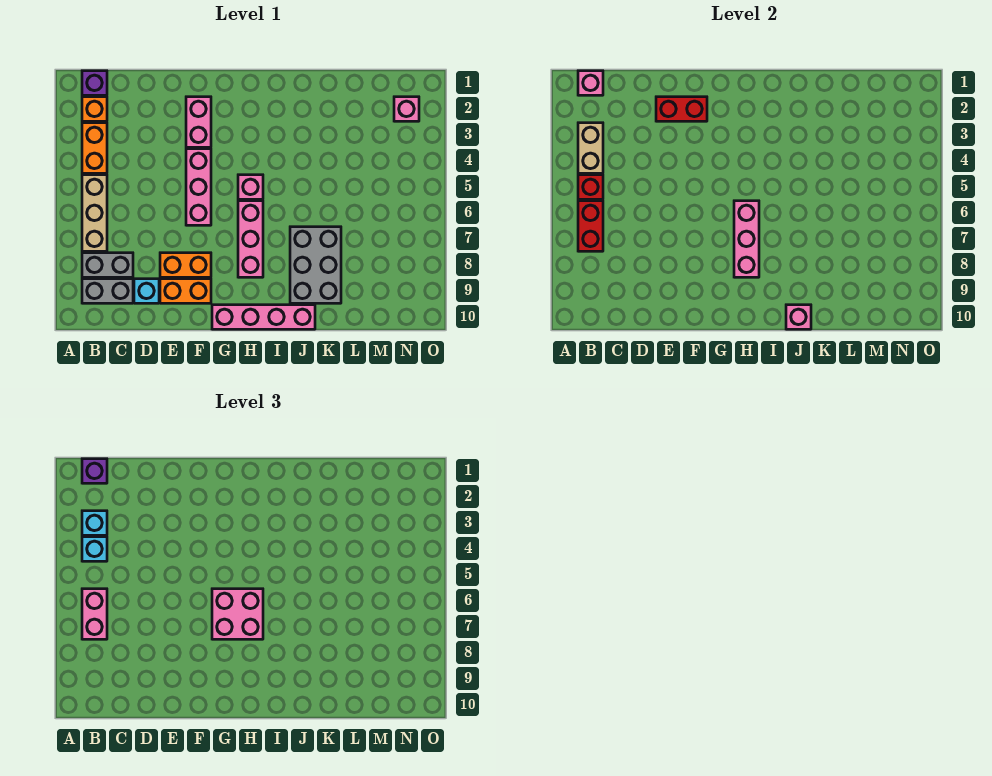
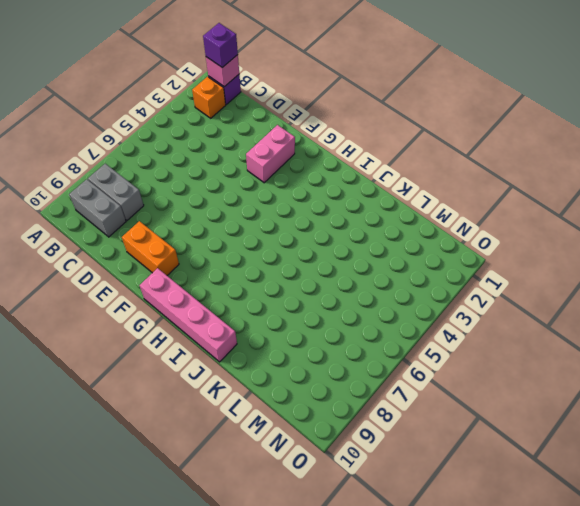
none -> orange brick B3:B4 level 1
none -> tan brick B5:B7 level 1
none -> cyan brick D9 level 1

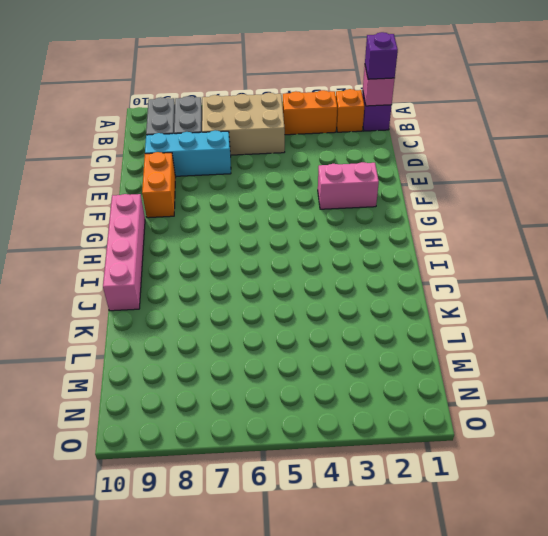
tan brick B5:C7 level 1 -> tan brick B5:B7 level 1
cyan brick D7:D9 level 1 -> cyan brick D9 level 1
none -> orange brick E8:F8 level 1
none -> pink brick F4:F6 level 1
none -> pink brick H5 level 1

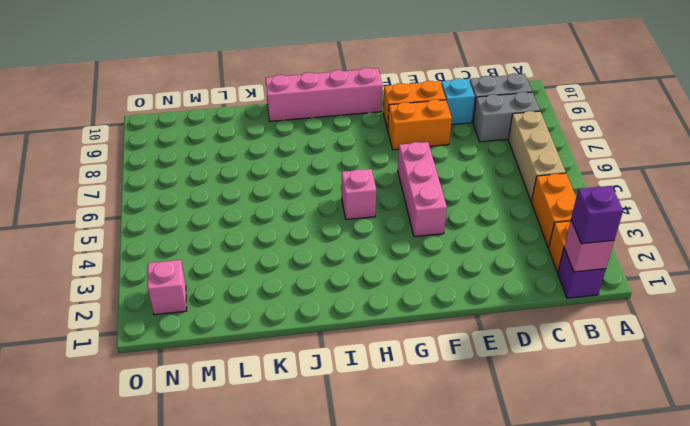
none -> pink brick F2:F3 level 1
none -> pink brick H6:H8 level 1
none -> grey brick J7:K9 level 1

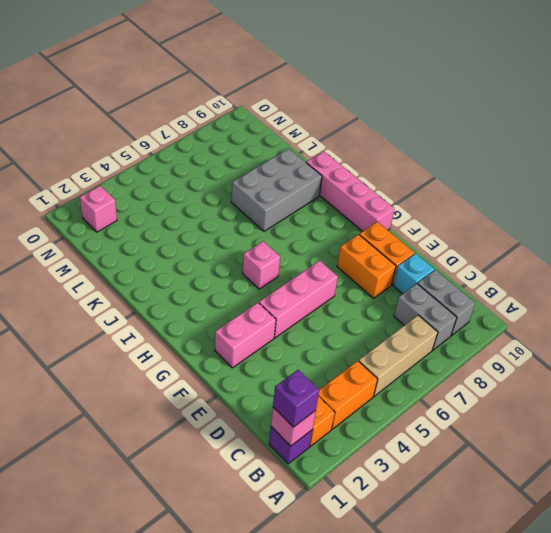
none -> pink brick H6:H8 level 1
none -> tan brick B3:B4 level 2
none -> red brick B5 level 2

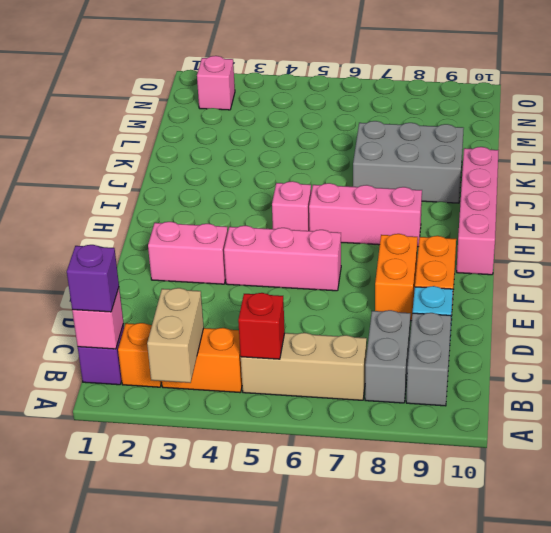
tan brick A3:B3 level 2 -> tan brick B3:B4 level 2
none -> red brick B6:B7 level 2
none -> red brick E2:F2 level 2
none -> pink brick H6:H8 level 2

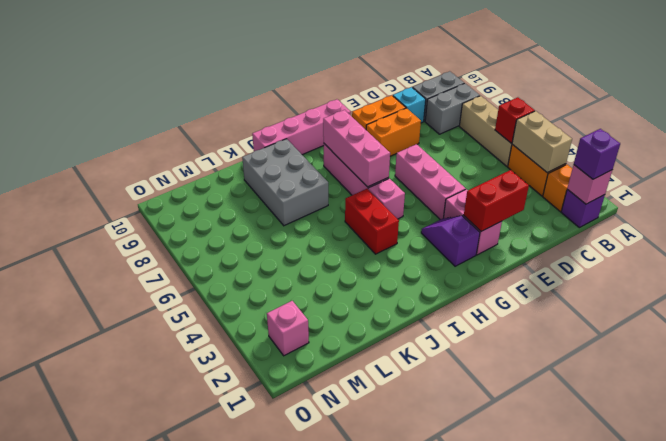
purple slope G2:G3 level 1 top 2 -> none
red brick I4:I5 level 1 -> red brick B6:B7 level 2
none -> pink brick J10 level 2
none -> cyan brick B3 level 3
none -> cyan brick B4 level 3

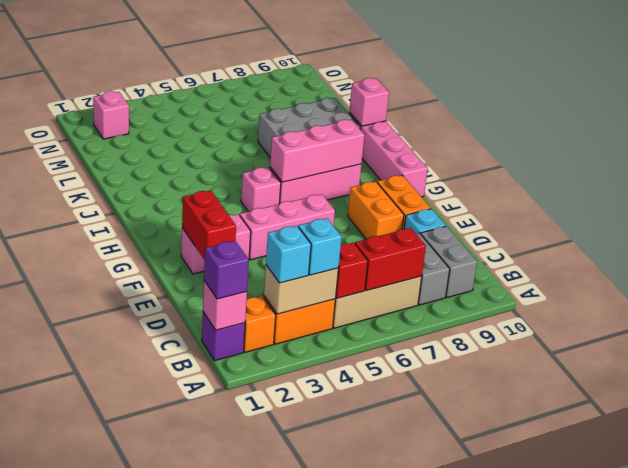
none -> pink brick B6:B7 level 3
none -> pink brick G6:H7 level 3

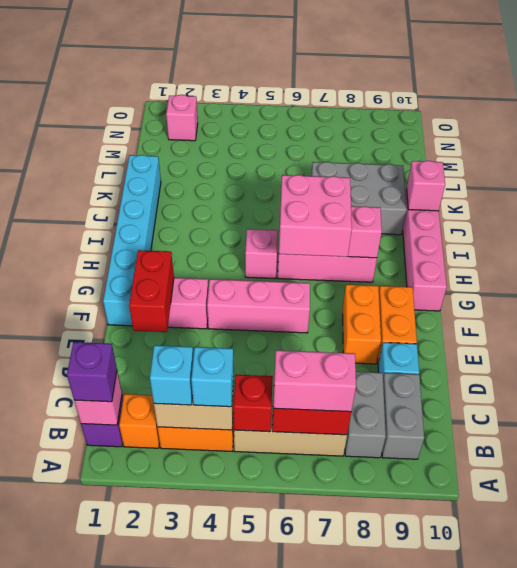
cyan brick F1:K1 level 1 -> none

